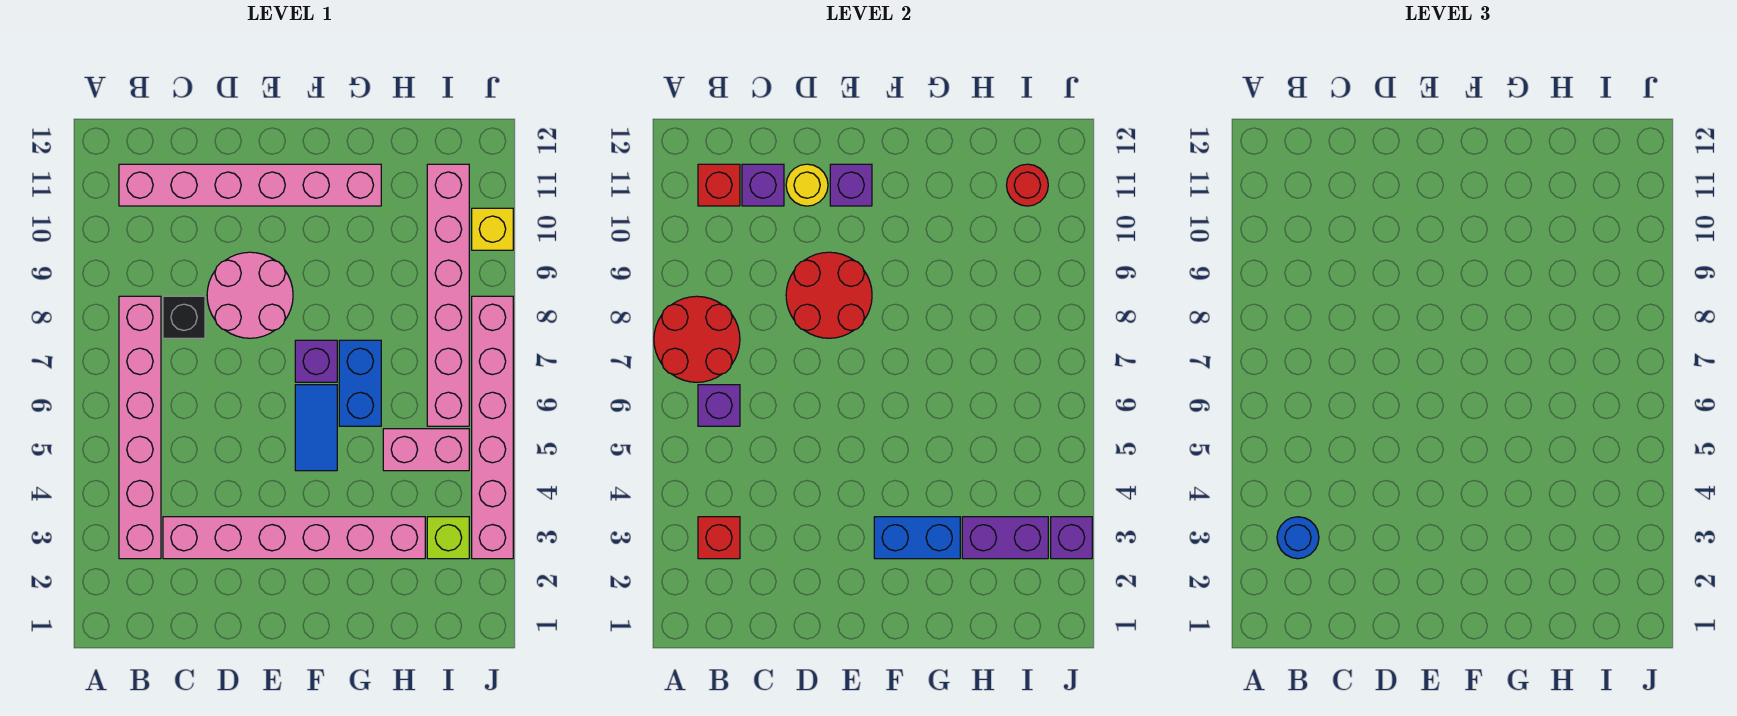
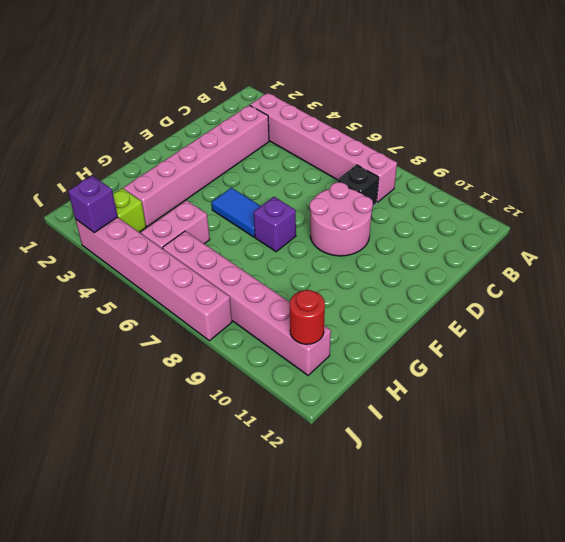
none -> pink brick B11:G11 level 1
none -> blue brick G6:G7 level 1
none -> yellow brick J10 level 1

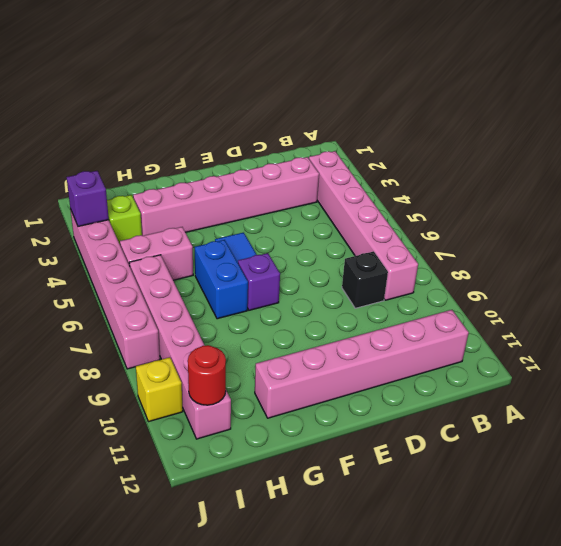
none -> pink round brick D8:E9 level 1
none -> red round brick A7:B8 level 2
none -> red brick B3 level 2

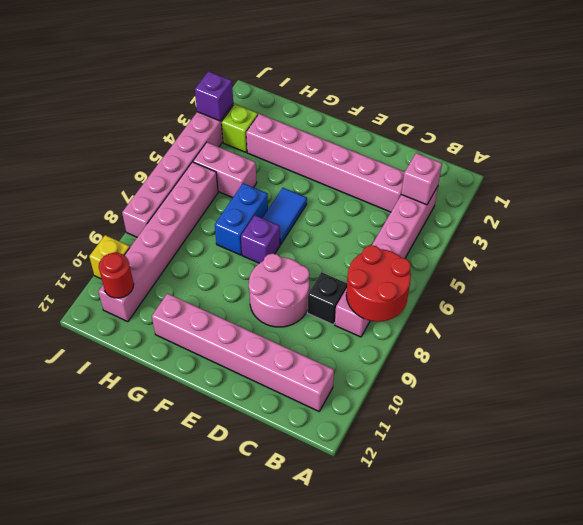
pink brick B3 level 2 -> red brick B3 level 2
none -> purple brick B6 level 2
none -> red brick B11 level 2
none -> purple brick C11 level 2

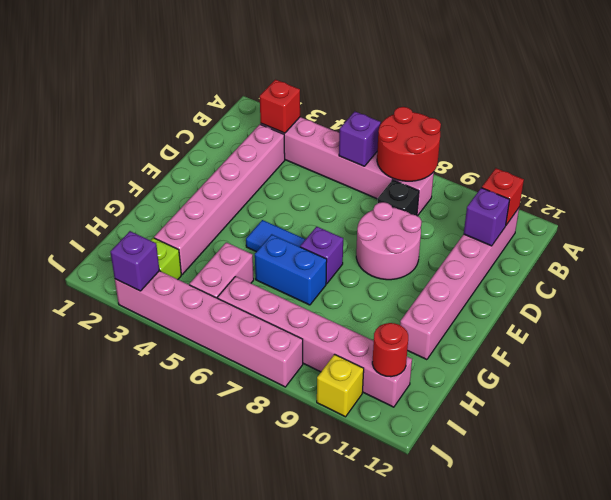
none -> red round brick D8:E9 level 2
none -> yellow round brick D11 level 2
none -> purple brick E11 level 2

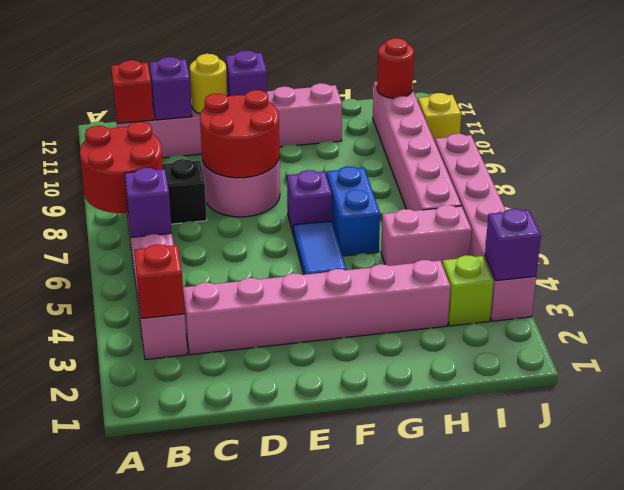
none -> blue brick F3:G3 level 2
none -> purple brick H3:I3 level 2
none -> blue round brick B3 level 3

